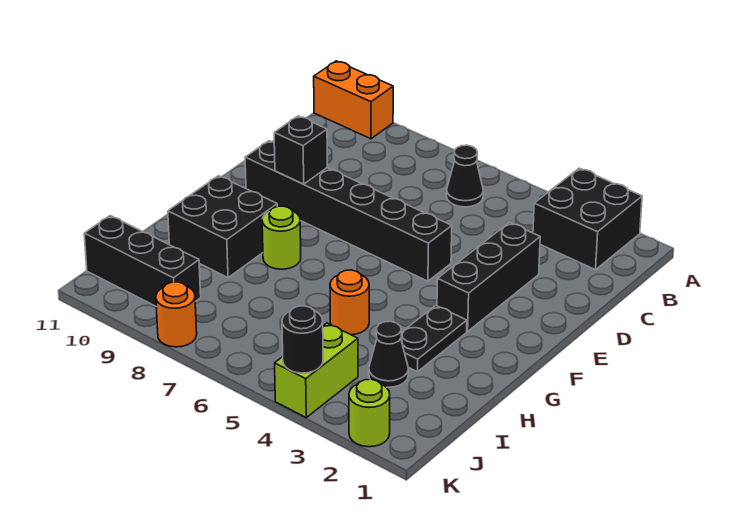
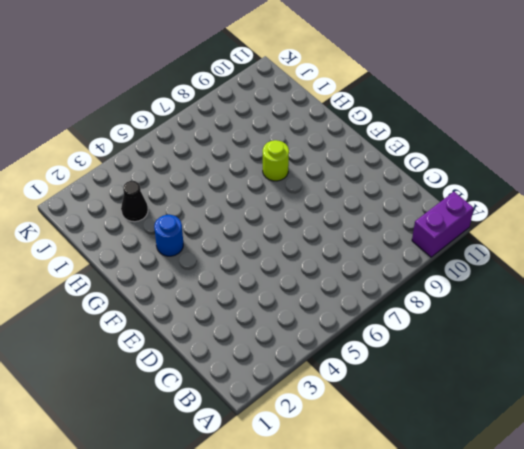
purple brick A10:A11 level 1 -> orange brick A10:A11 level 1
blue round brick G3 level 1 -> black plate G3:H3 level 1
none -> black brick A2:B3 level 1
none -> black cone B6 level 1
none -> black brick D3:F3 level 1

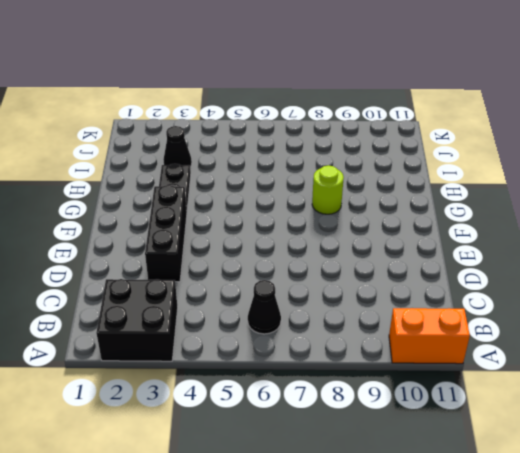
none -> black brick E5:E10 level 1
none -> black brick G9:H10 level 1
none -> orange round brick H5 level 1

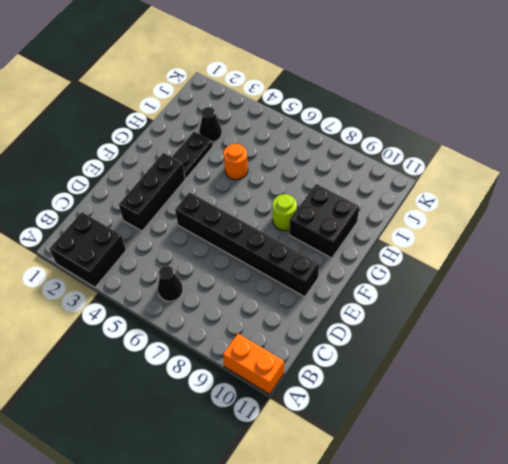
none -> lime brick J4:K4 level 1
none -> black brick J9:J11 level 1
none -> lime round brick K2 level 1

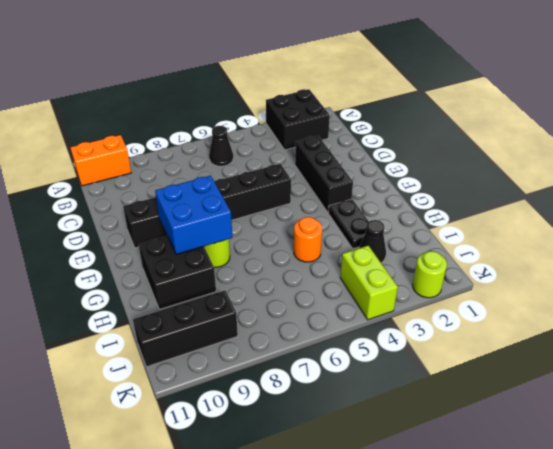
blue brick F8:G9 level 2 -> none
none -> orange round brick K8 level 1
none -> black brick E9 level 2
none -> black round brick K4 level 2

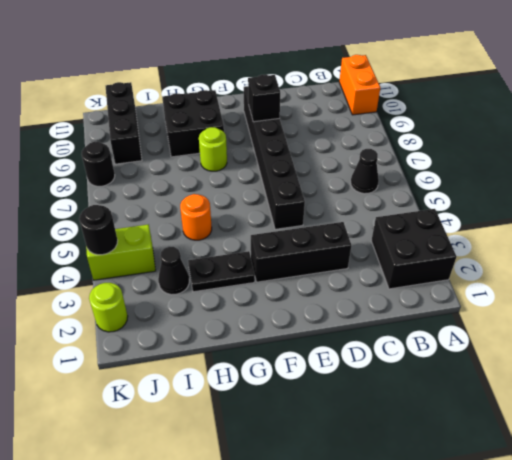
black round brick K8 level 1 -> orange round brick K8 level 1

